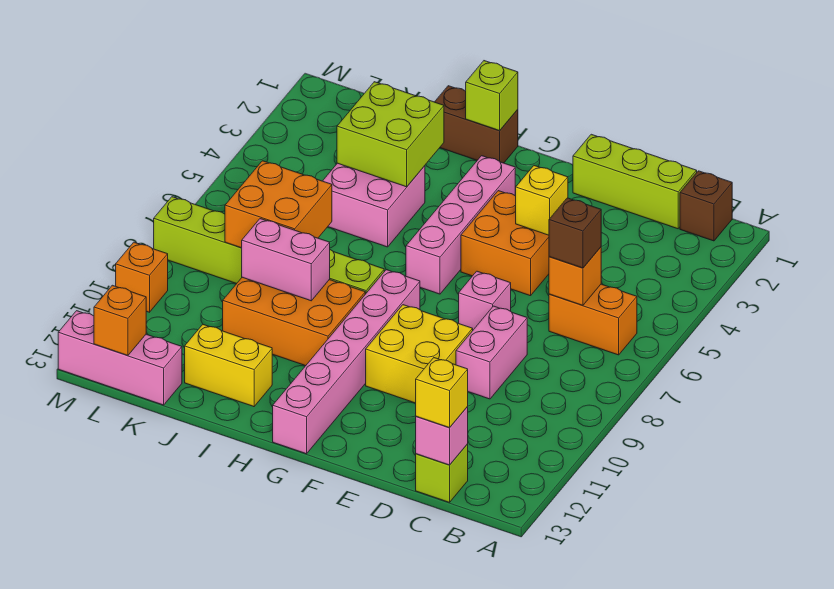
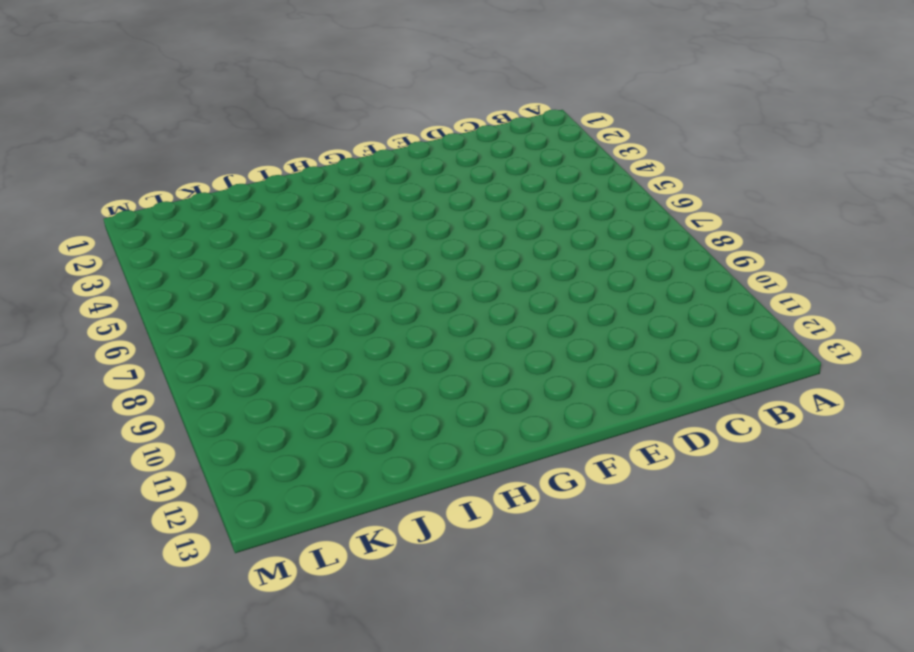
none -> brown brick B1 level 1
none -> orange brick B6:C6 level 1
none -> lime brick C1:E1 level 1

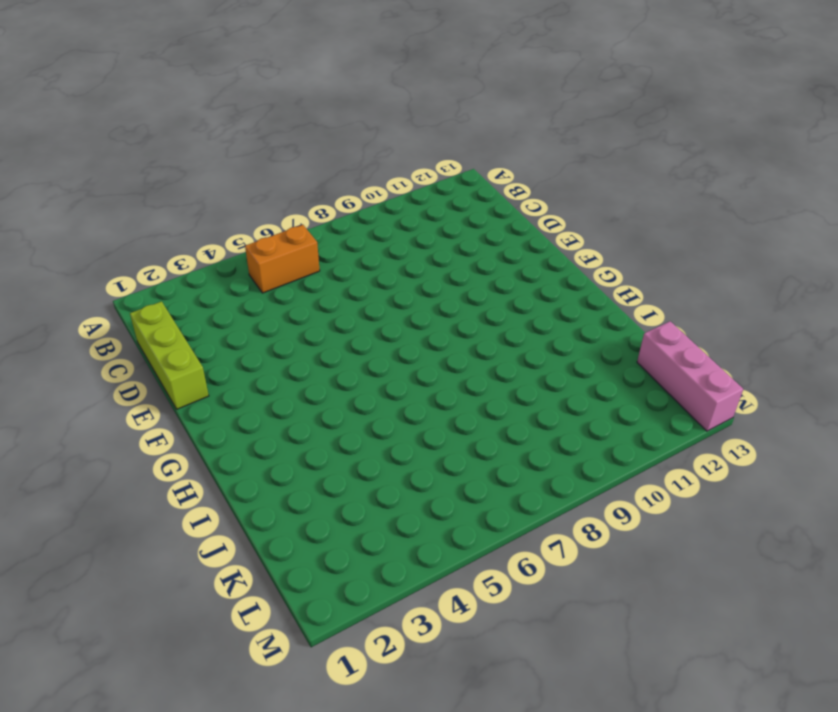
orange brick B5:B6 level 1 -> orange brick B6:C6 level 1
none -> brown brick B1 level 1
none -> lime brick C13 level 1
none -> pink brick D8:D9 level 1

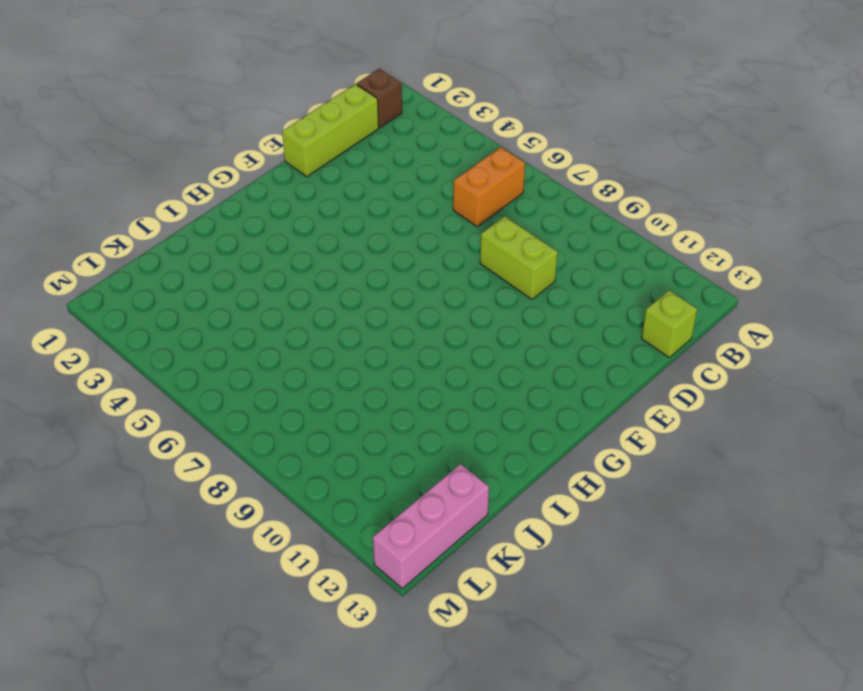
lime brick D8:D9 level 1 -> pink brick D8:D9 level 1
none -> orange brick E4:F5 level 1
none -> pink brick E7 level 1
none -> yellow brick E9:F10 level 1

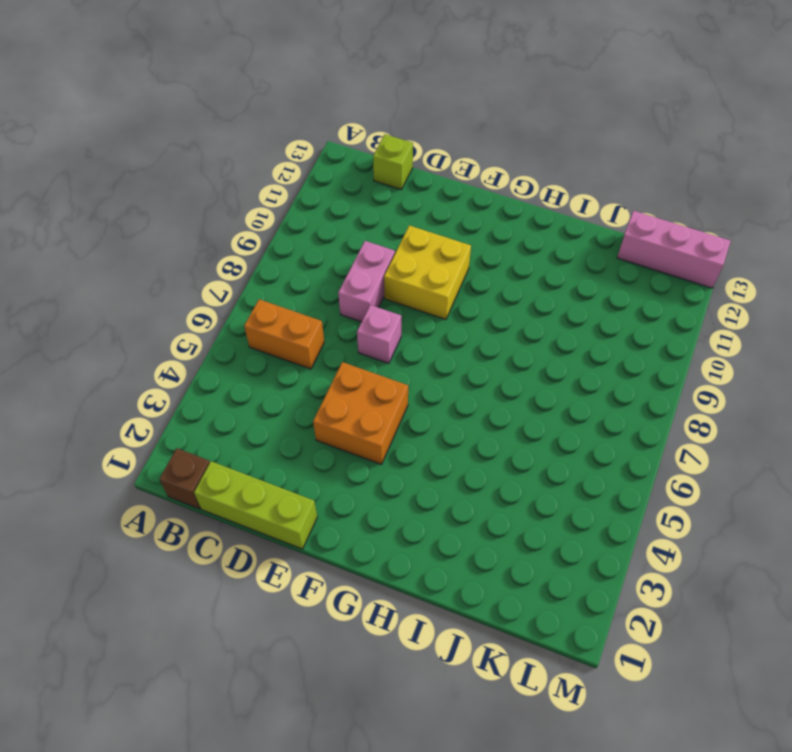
none -> pink brick G3:G6 level 1
none -> pink brick G8:G13 level 1
none -> brown brick H1:I1 level 1

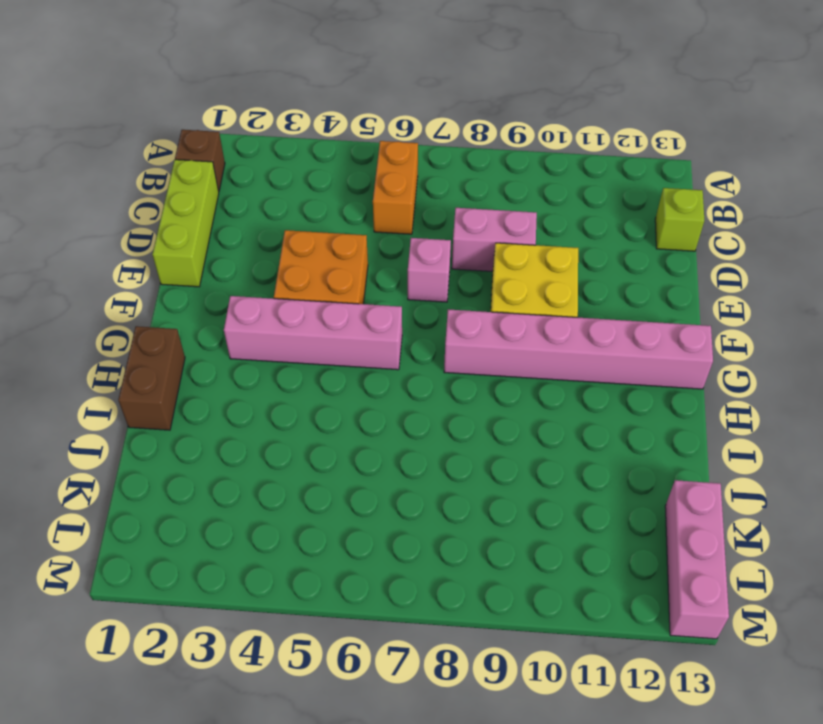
none -> lime brick H8:M8 level 1
none -> orange brick H9:J10 level 1
none -> pink brick I4:J5 level 1

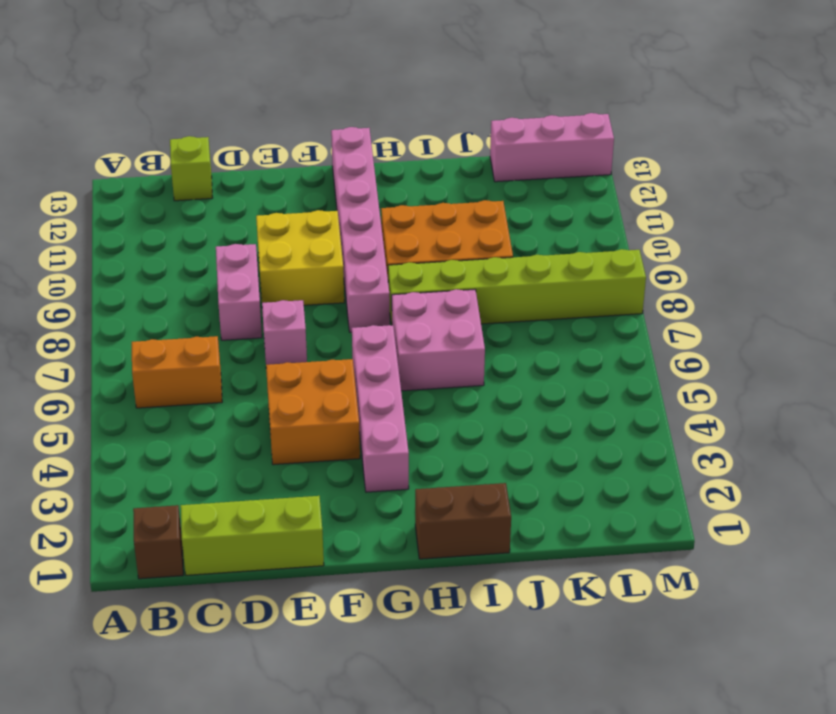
pink brick H6:I7 level 1 -> pink brick I4:J5 level 1
none -> yellow brick I12:J12 level 1
none -> orange brick M10 level 1
none -> orange brick C6 level 2

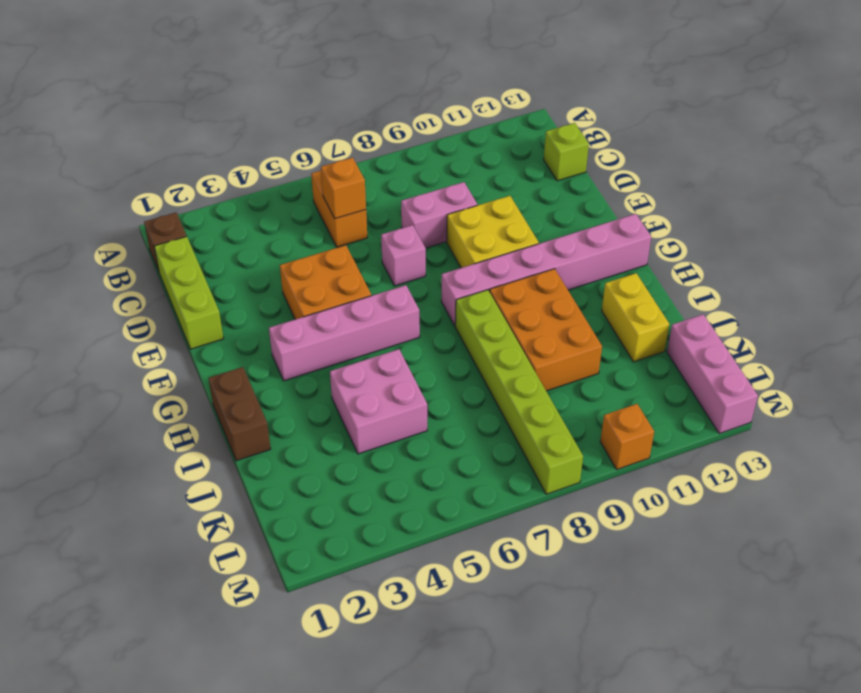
none -> pink brick C13 level 2
none -> yellow brick E4 level 2
none -> lime brick H1 level 2

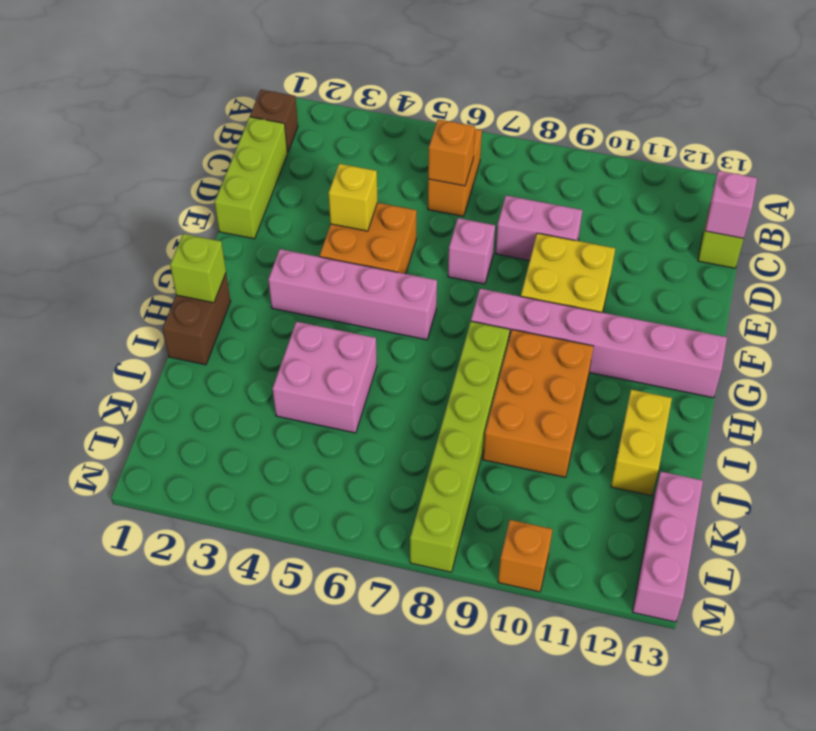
none -> lime brick I3:J4 level 2
none -> pink brick I9:J9 level 2
none -> orange brick J7:K8 level 2

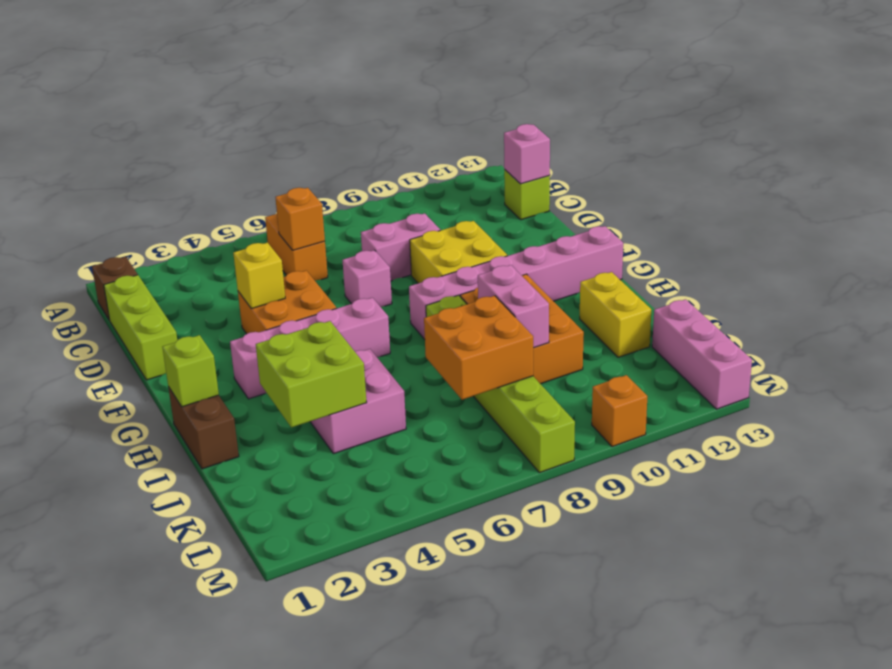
none -> orange brick L13 level 2
none -> brown brick C6 level 3
none -> yellow brick C13 level 3

